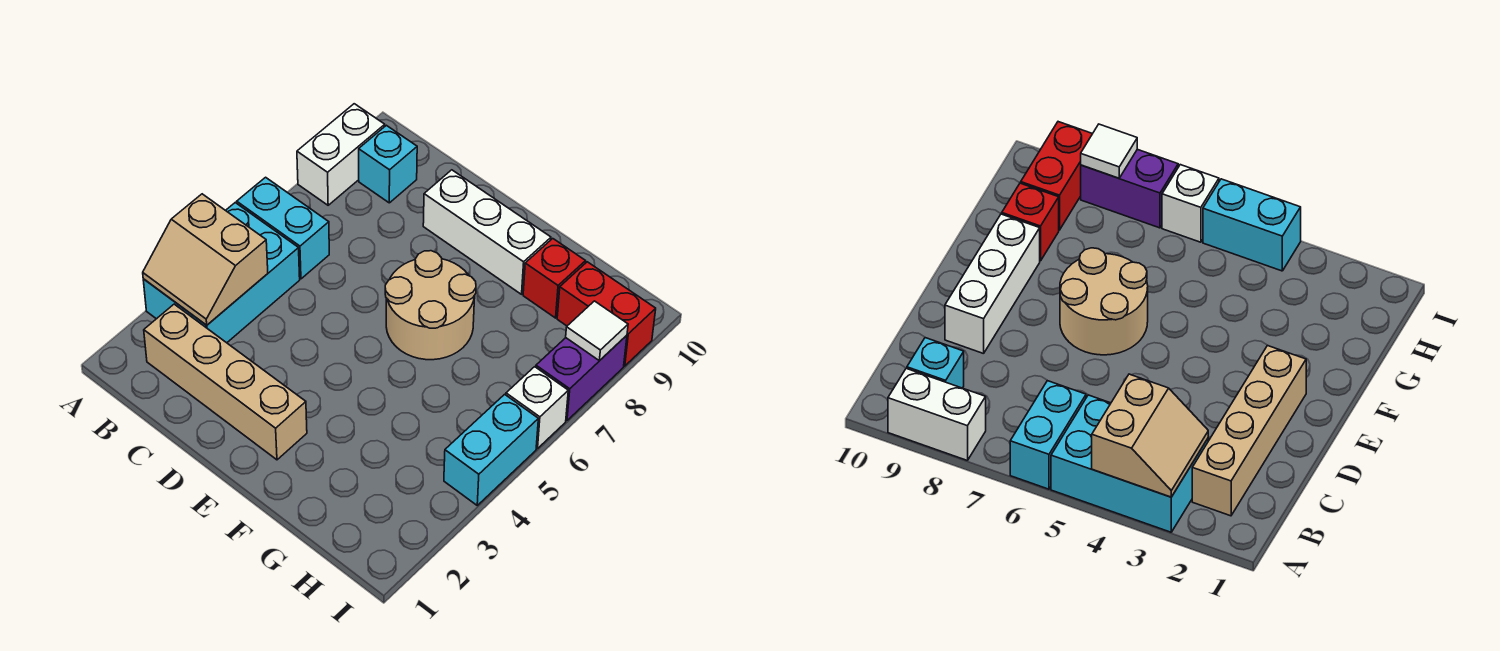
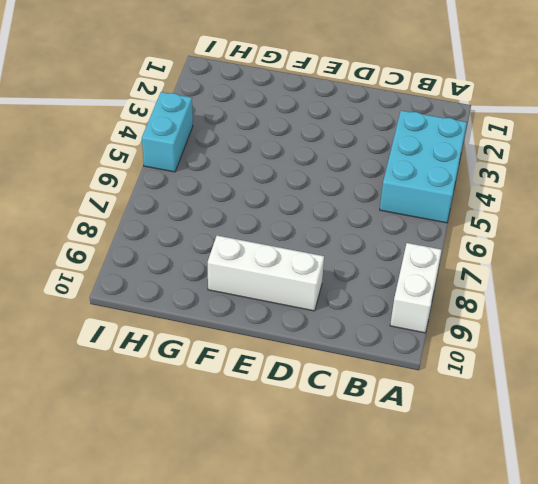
none -> cyan brick A6:B6 level 1
none -> tan brick B2:E2 level 1
none -> cyan brick B9 level 1

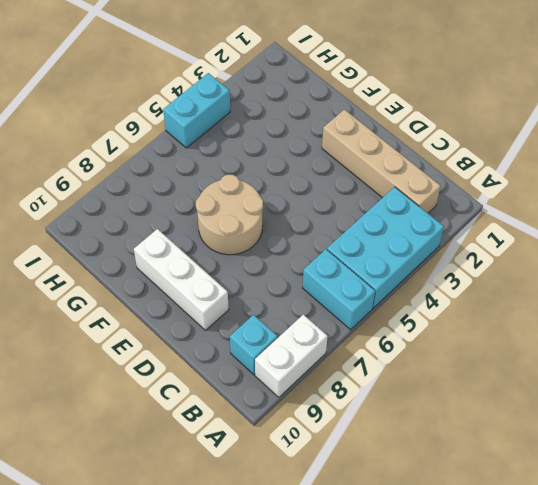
none -> red brick G9 level 1
none -> red brick H9:I9 level 1
none -> white brick I6 level 1

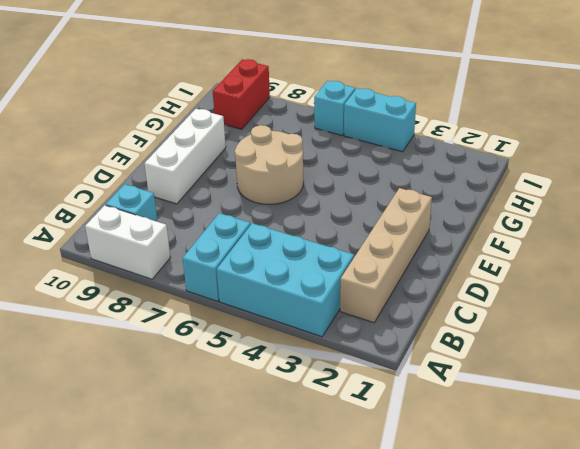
cyan brick I6 level 1 -> white brick I6 level 1
none -> red brick G9 level 1
none -> purple brick I7:I8 level 1
none -> tan slope A3:B4 level 2 top 4

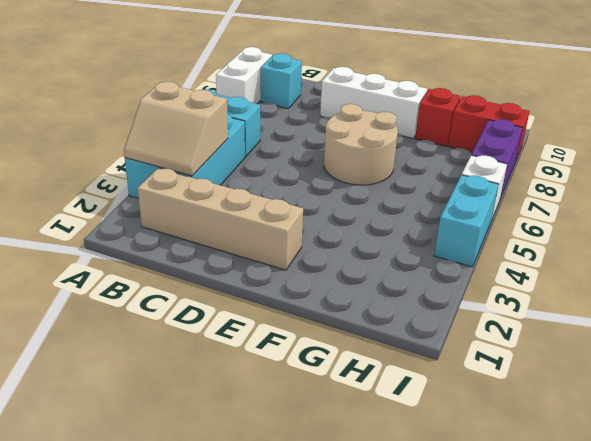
none -> white tile I8 level 2

